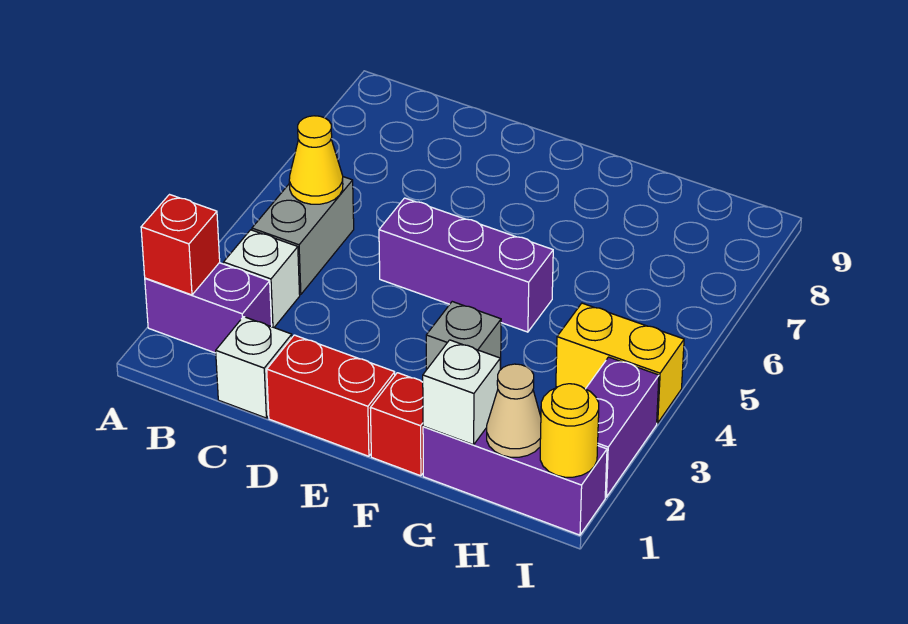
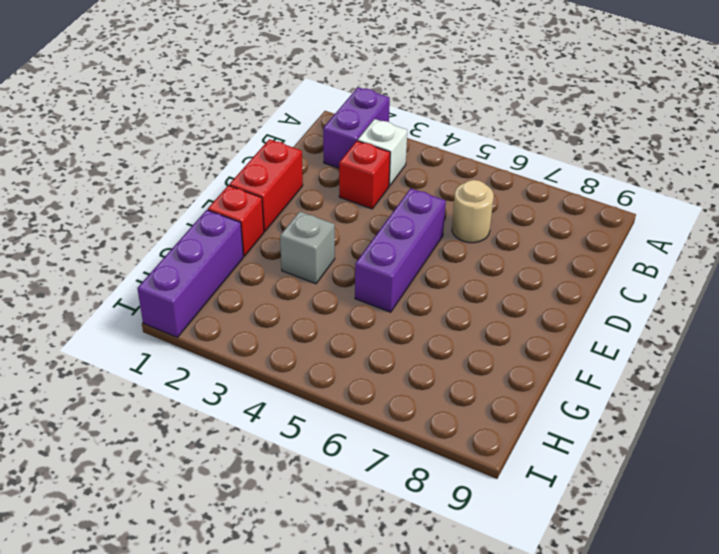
red brick C3 level 1 -> red brick A2 level 2
tan round brick C6 level 1 -> none
none -> grey brick B4:B5 level 1
none -> white brick C1 level 1
none -> yellow brick H4:I4 level 1

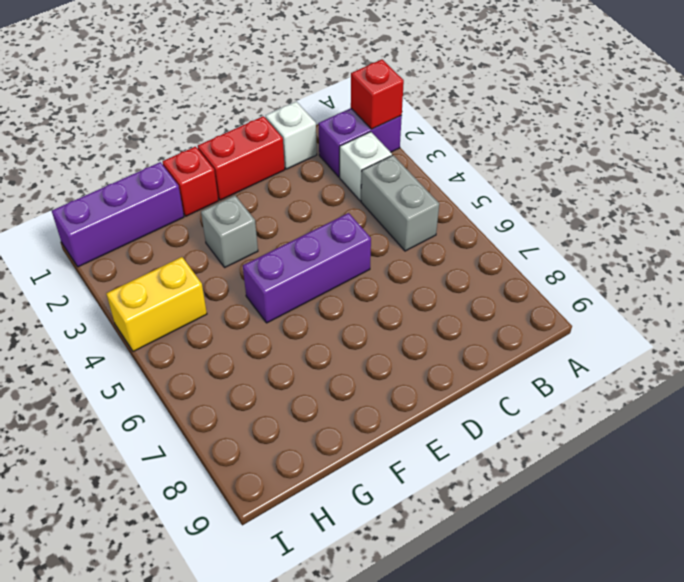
none -> purple brick I2:I3 level 1
none -> yellow cone B5 level 2
none -> white brick G1 level 2

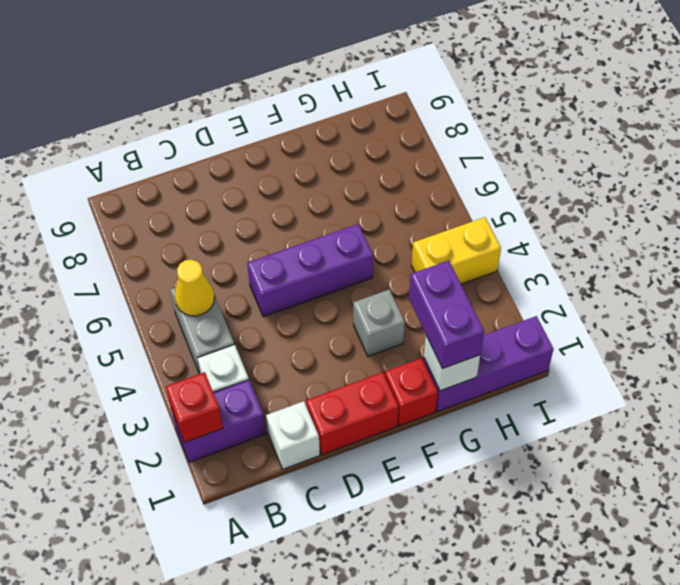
purple brick G1:G2 level 3 -> purple brick I2:I3 level 1
none -> tan cone H1 level 2
none -> yellow round brick I1 level 2

